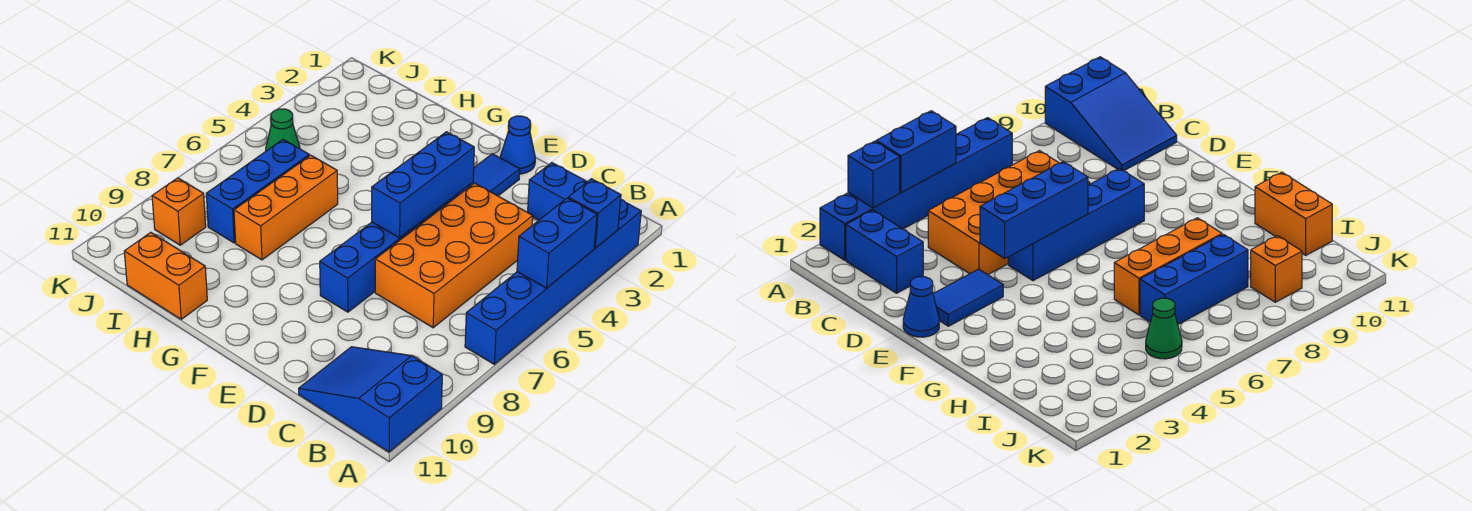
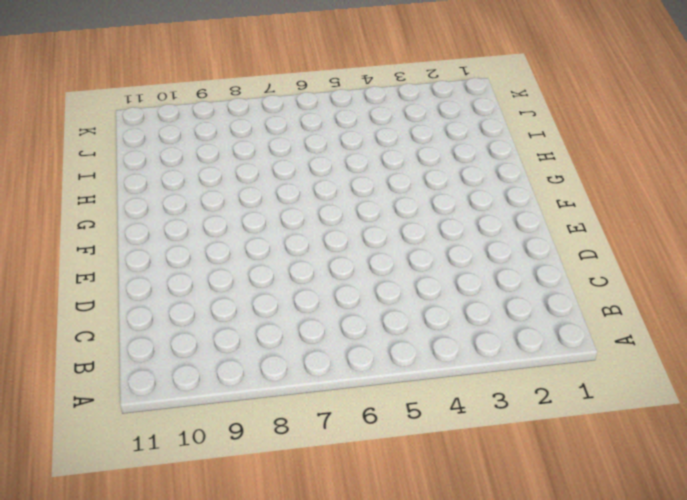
none -> blue brick A2:A7 level 1
none -> blue slope A10:C11 level 1 top A
none -> blue brick B2:C2 level 1

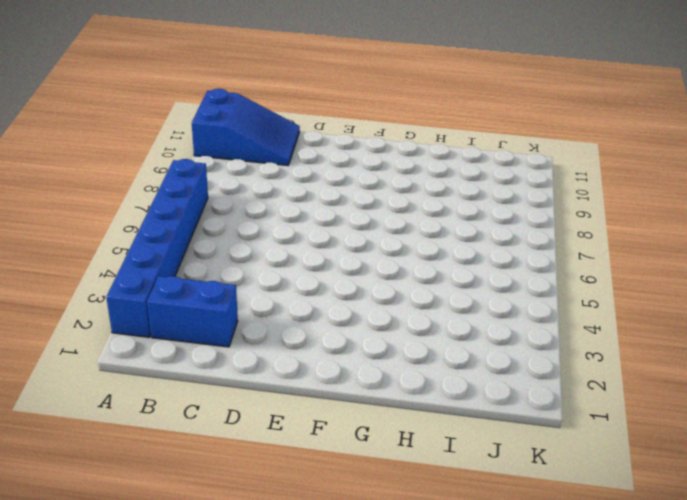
none -> orange brick C4:D7 level 1
none -> blue cone E1 level 1
none -> blue tile E2:E3 level 1

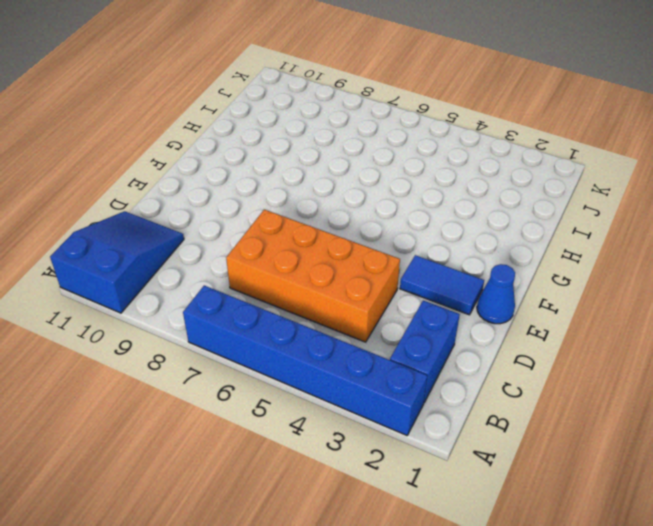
none -> blue brick E5:E8 level 1
none -> orange brick H6:H8 level 1
none -> orange brick H11:I11 level 1

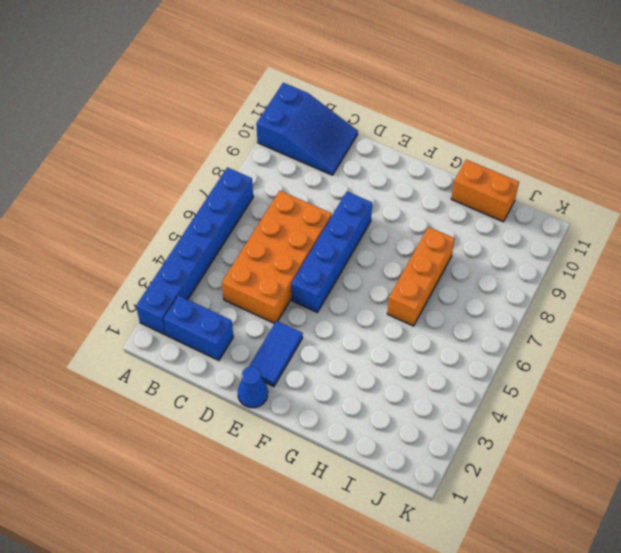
none -> blue brick I6:I8 level 1
none -> green cone J5 level 1
none -> orange brick J9 level 1

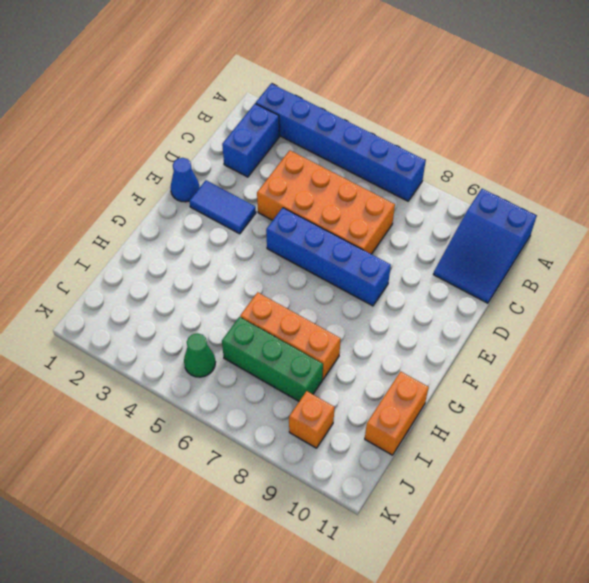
green brick I6:I8 level 1 -> blue brick I6:I8 level 1
none -> blue brick A3 level 2
none -> blue brick A4:A5 level 2
none -> blue brick E4:E6 level 2

